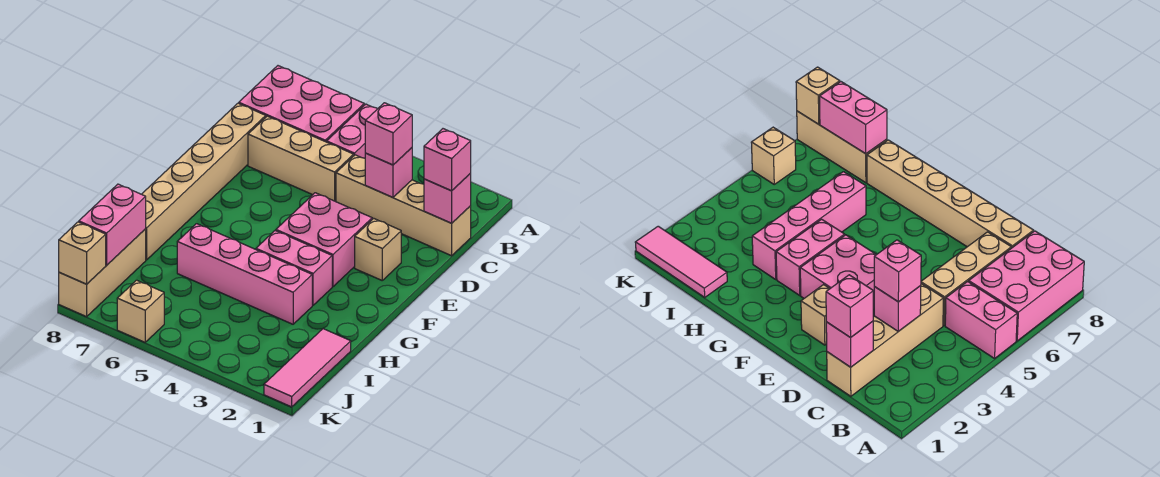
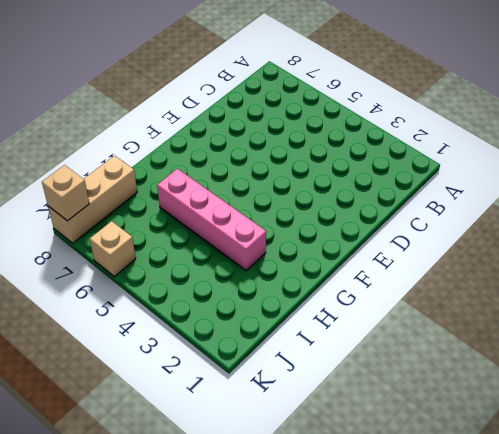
none -> pink brick A5:B5 level 1
none -> pink brick A6:B8 level 1
none -> tan brick C1:C4 level 1

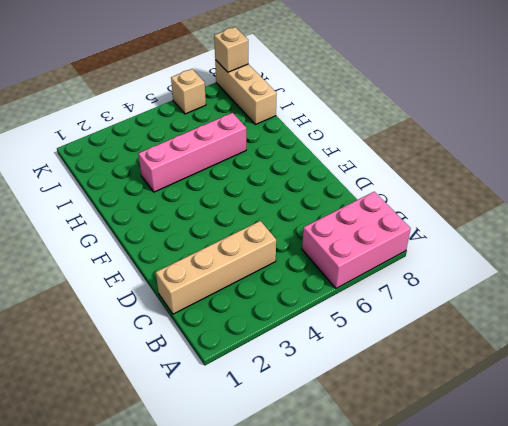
none -> pink brick A5:B5 level 1
none -> tan brick C5:C7 level 1
none -> tan brick C8:H8 level 1

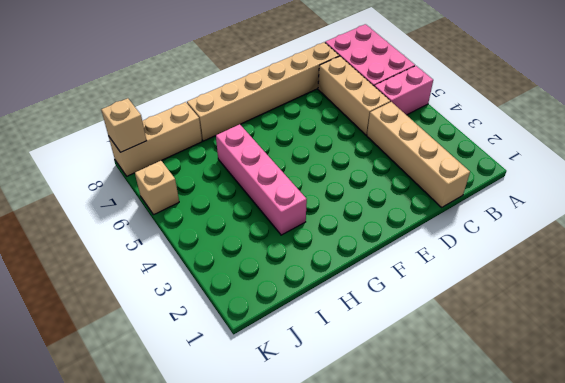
none -> tan brick E2 level 1
none -> pink brick E3:F4 level 1
none -> pink brick G3:G4 level 1

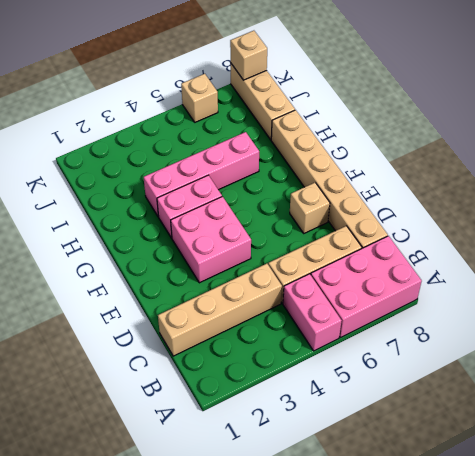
tan brick E7 level 1 -> tan brick E2 level 1
none -> pink tile I1:K1 level 1
none -> pink brick C1 level 2
none -> pink brick C3 level 2

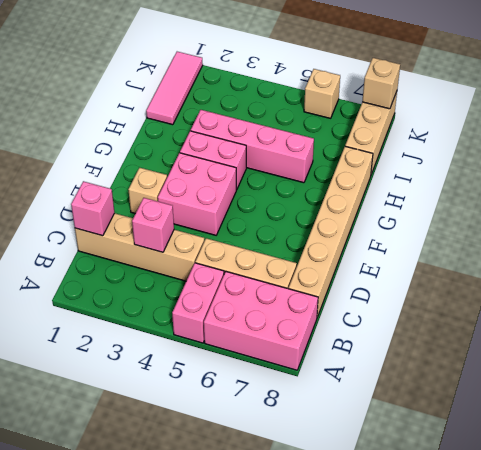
none -> pink brick I8:J8 level 2
none -> pink brick C1 level 3
none -> pink brick C3 level 3

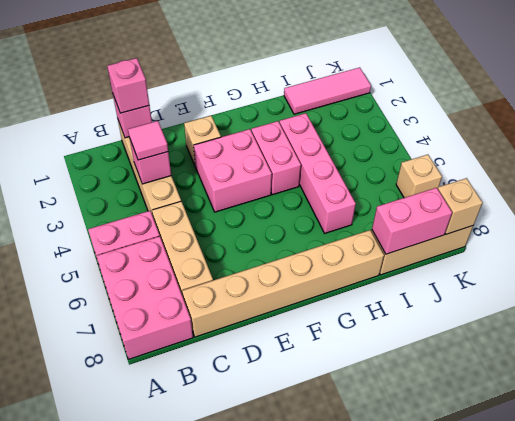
pink tile C3 level 3 -> pink brick C3 level 3

